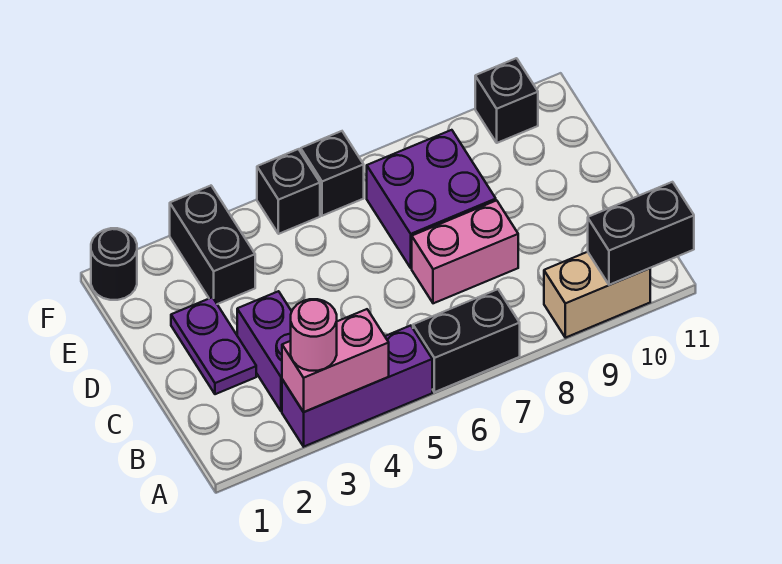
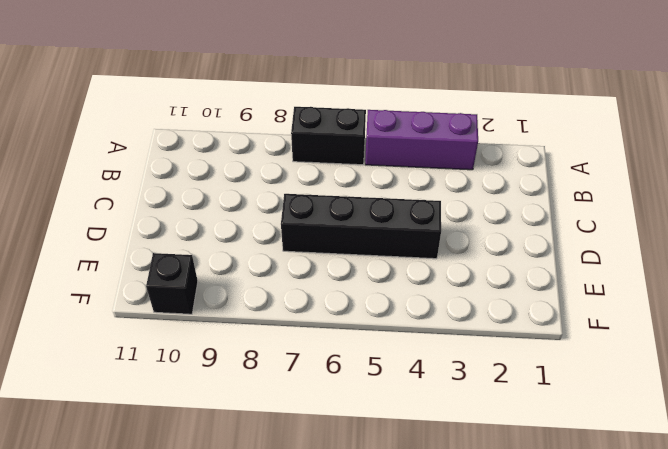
black brick D4:D7 level 1 -> purple brick D7:E8 level 1
none -> tan brick A9:A10 level 1
none -> purple brick B3:C3 level 1
none -> purple plate C2:D2 level 1

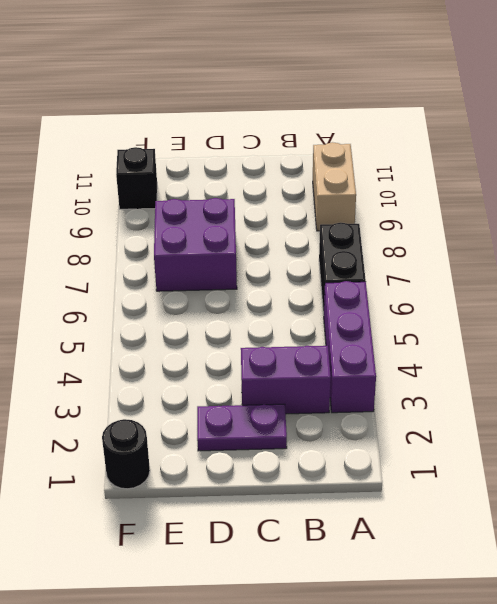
none -> pink brick C7:C8 level 1
none -> black brick E3:F3 level 1
none -> black brick F5 level 1

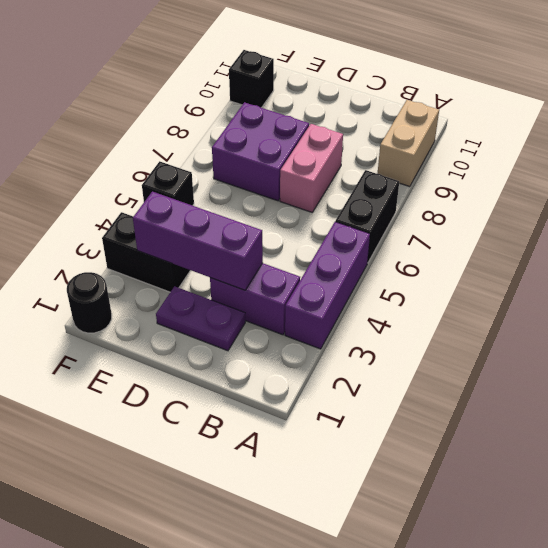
purple brick C3:E3 level 2 -> none
none -> black brick F6 level 1
none -> pink brick A3:A4 level 2
none -> black brick A10:A11 level 2

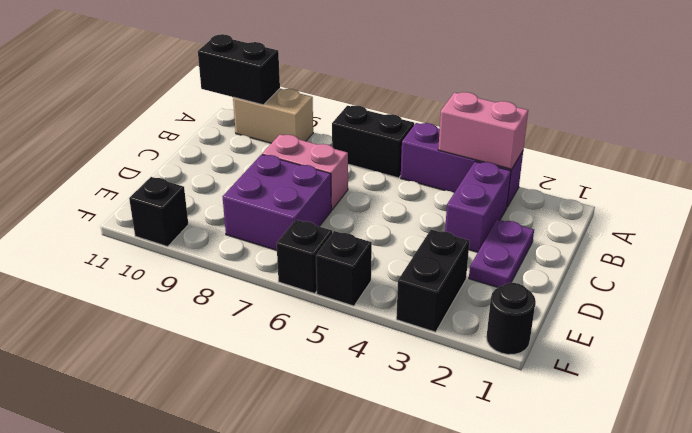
none -> pink round brick A3 level 3

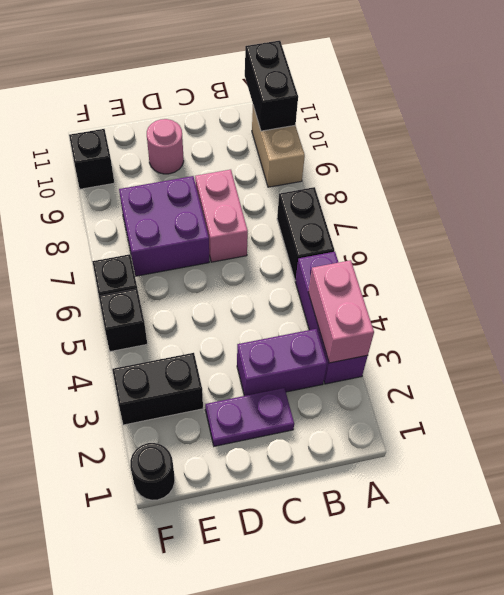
pink round brick D10 level 1 -> pink round brick A3 level 3

